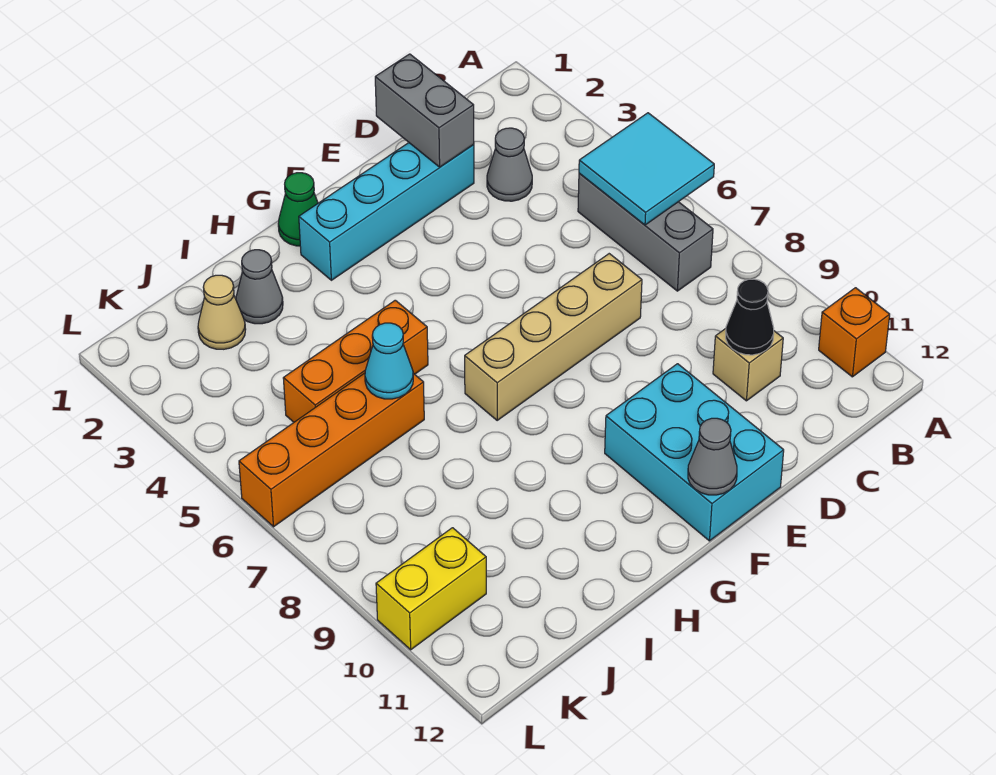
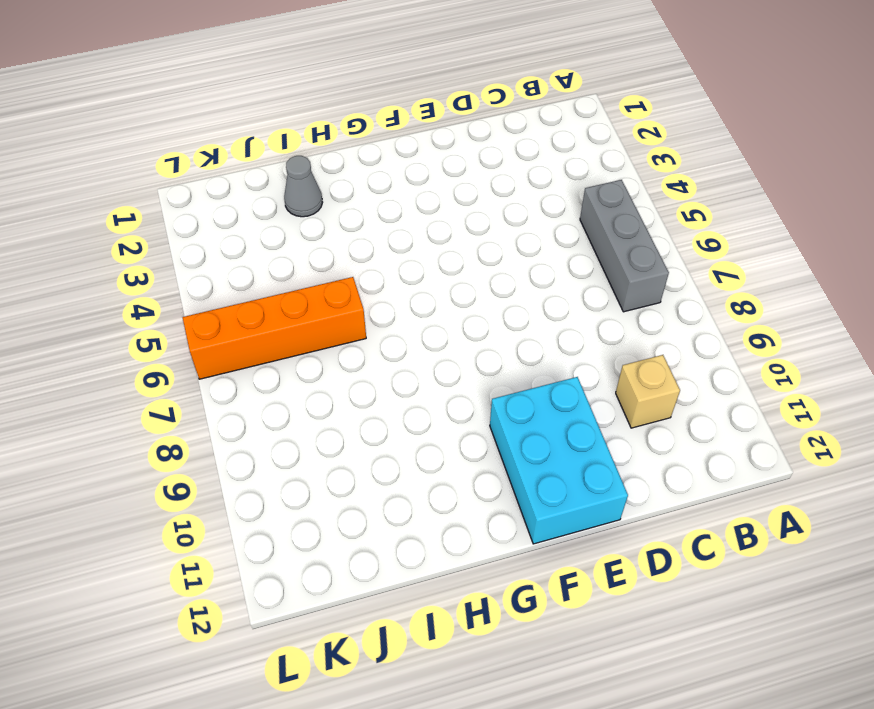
none -> orange brick A11 level 1
none -> grey cone C3 level 1
none -> cyan brick D2:G2 level 1

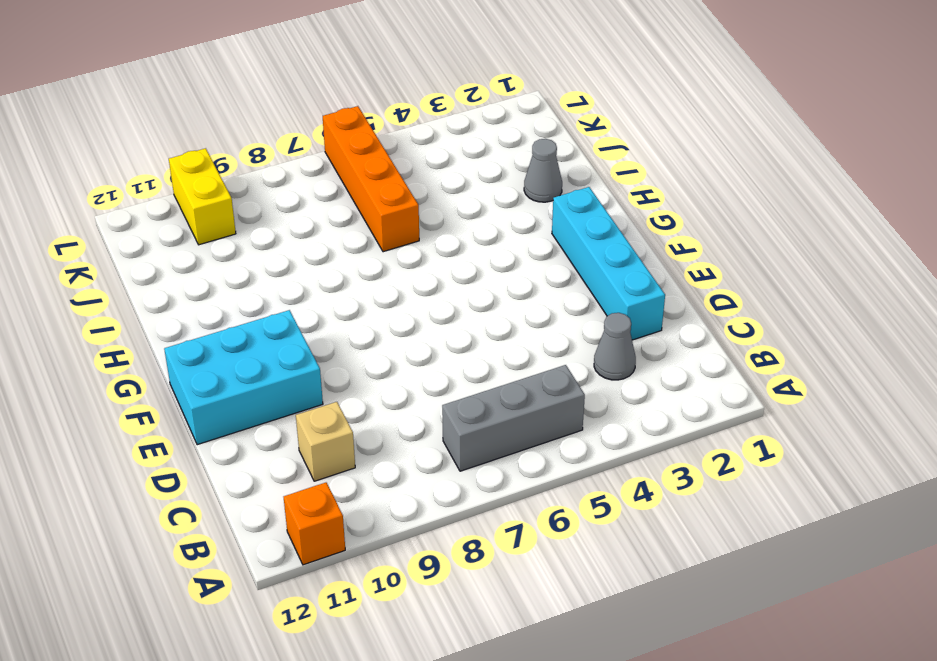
none -> tan brick D7:G7 level 1
none -> green cone G1 level 1
none -> orange brick H5:J5 level 1

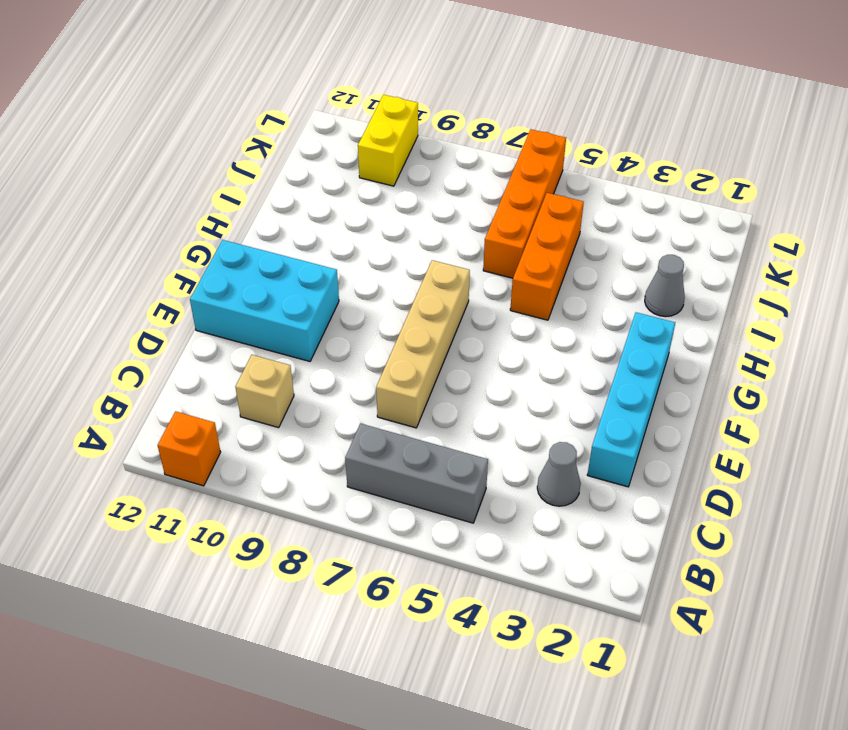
none -> green cone G1 level 1
none -> tan cone J2 level 1
none -> cyan tile A5:B6 level 2

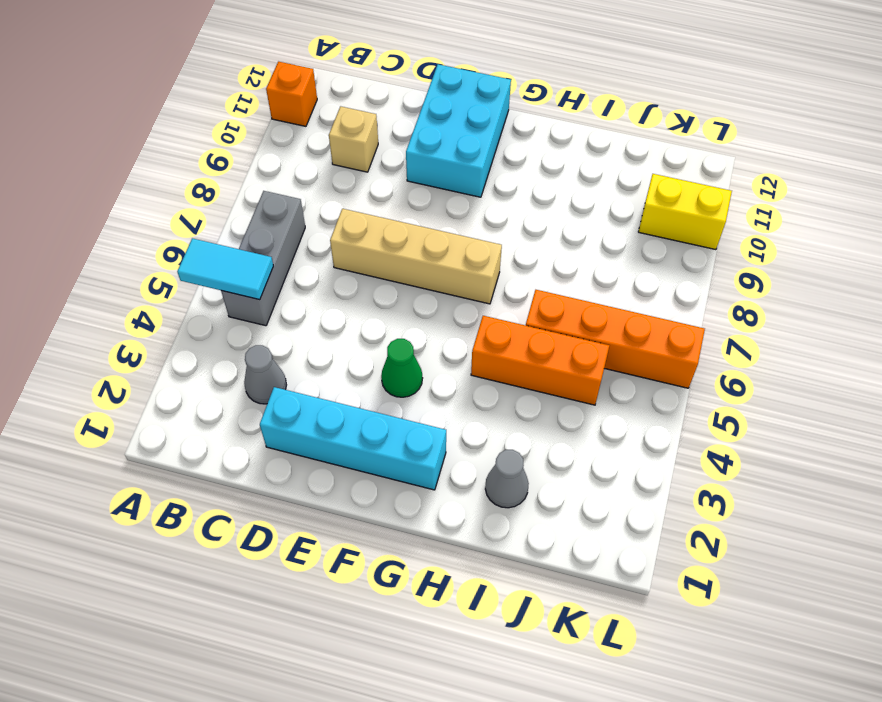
cyan tile A5:B5 level 2 -> cyan tile A5:B6 level 2
green cone F4 level 1 -> green cone G1 level 1
none -> tan cone J2 level 1
none -> black cone C10 level 2
none -> grey brick D1:D2 level 2

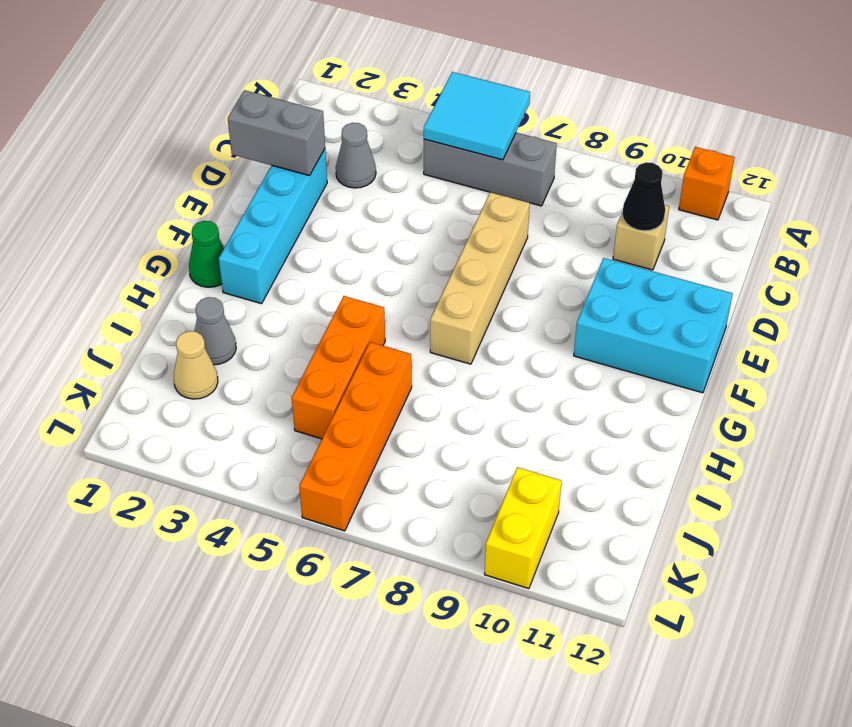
none -> grey cone F12 level 2
none -> cyan cone I6 level 2

